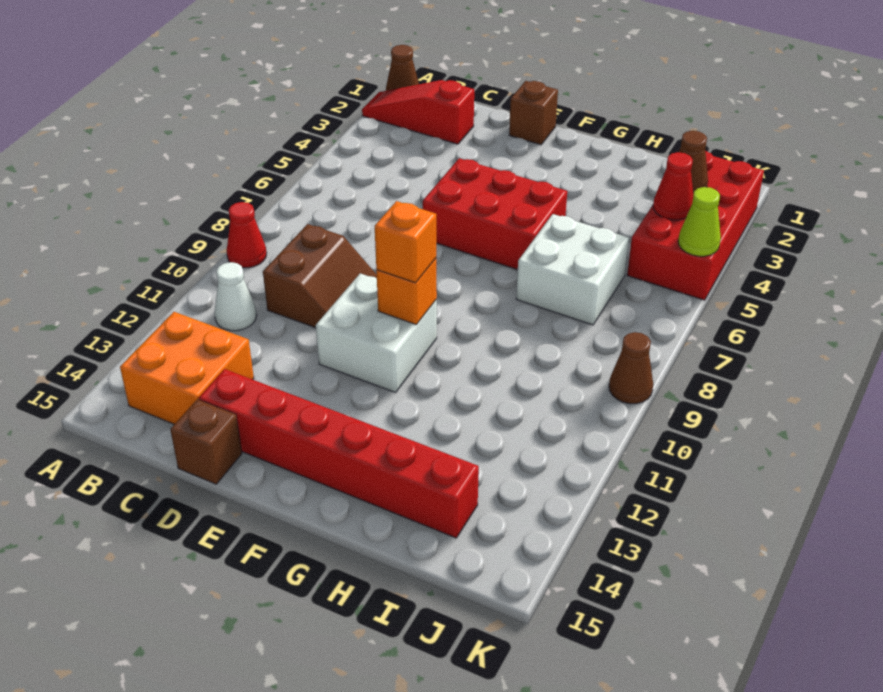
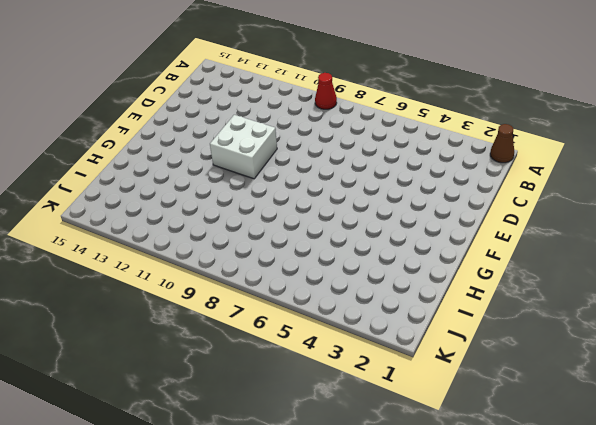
none -> red slope A2:C2 level 1 top C
none -> white cone B11 level 1
none -> orange brick B13:C14 level 1

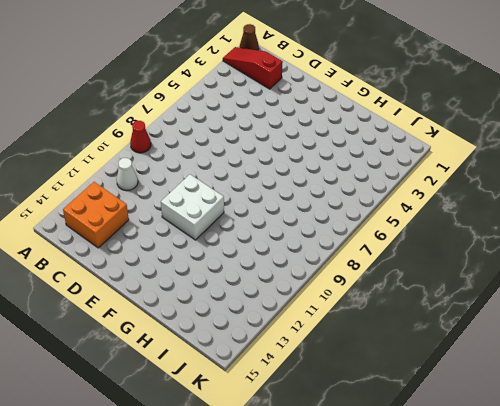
none -> brown slope C9:D10 level 1 top C
none -> red brick D14:I14 level 1
none -> brown brick D15 level 1

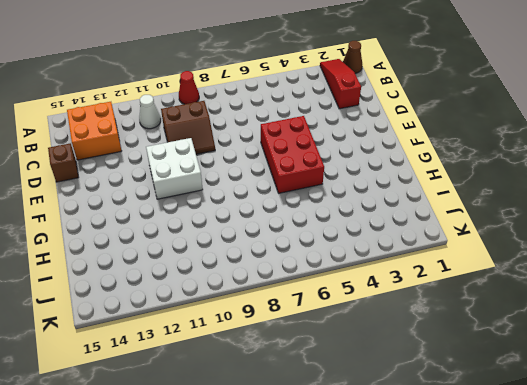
none -> red brick D14:I14 level 1
none -> brown brick E1 level 1
none -> white brick H6:I7 level 1

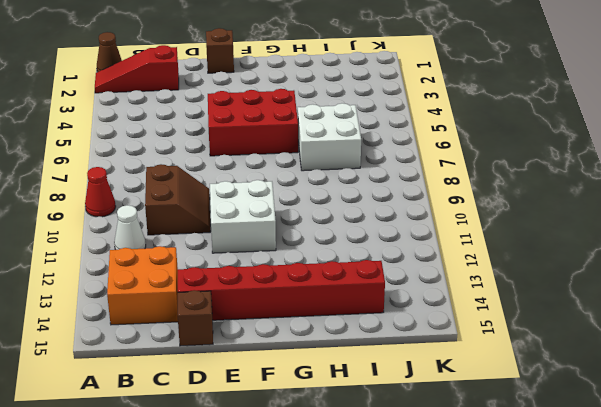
none -> red brick J2:K5 level 1
none -> brown cone K9 level 1
none -> orange brick F10 level 2

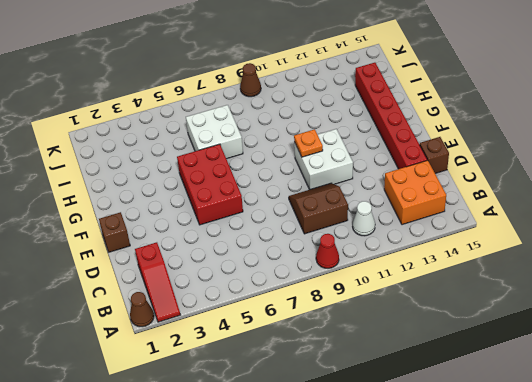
orange plate F10 level 2 -> orange brick F10 level 2
none -> red brick J2:K5 level 1
none -> brown cone J3 level 2
none -> red cone J4 level 2

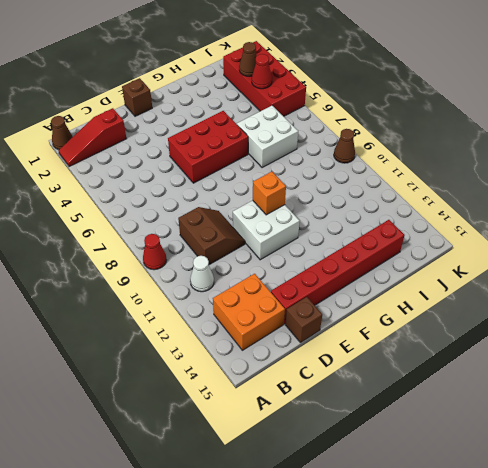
none -> lime cone K5 level 2
none -> orange brick F10 level 3

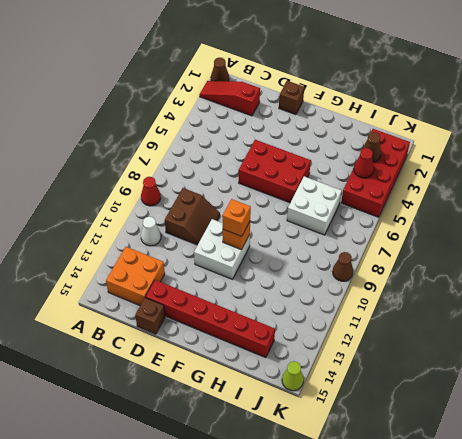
lime cone K15 level 1 -> lime cone K5 level 2

